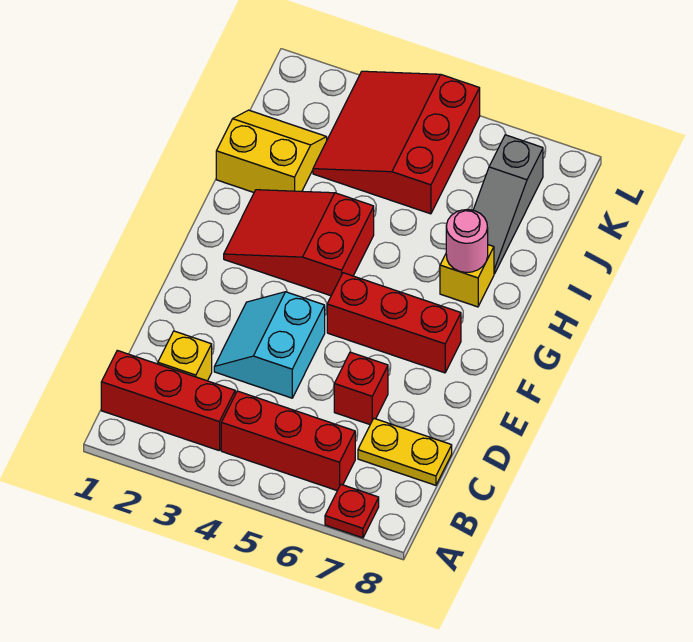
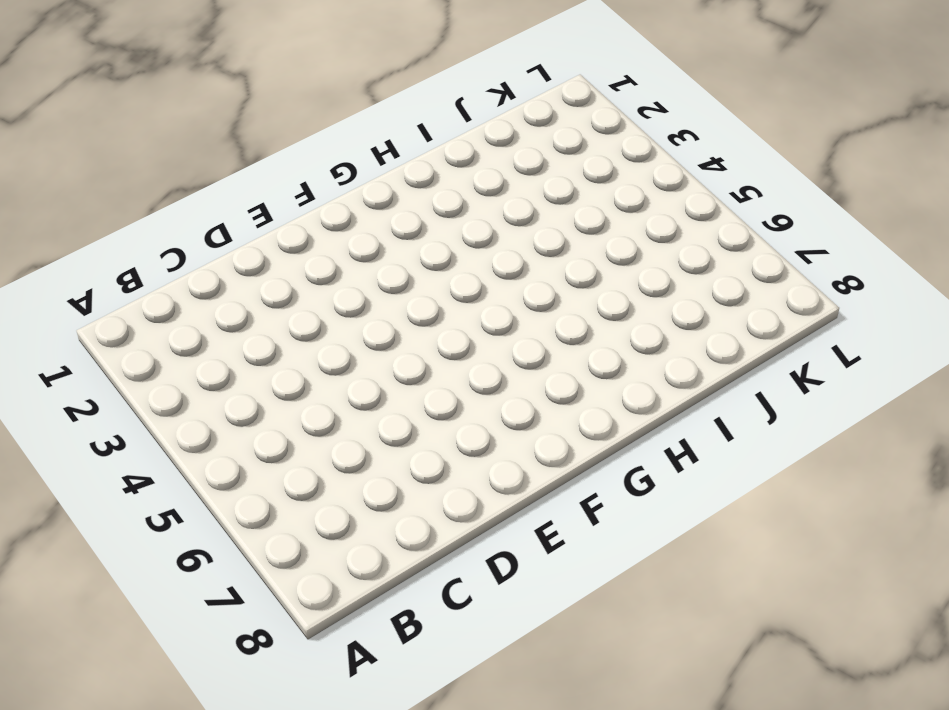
none -> red plate A7 level 1
none -> red brick B1:B3 level 1
none -> red brick B4:B6 level 1

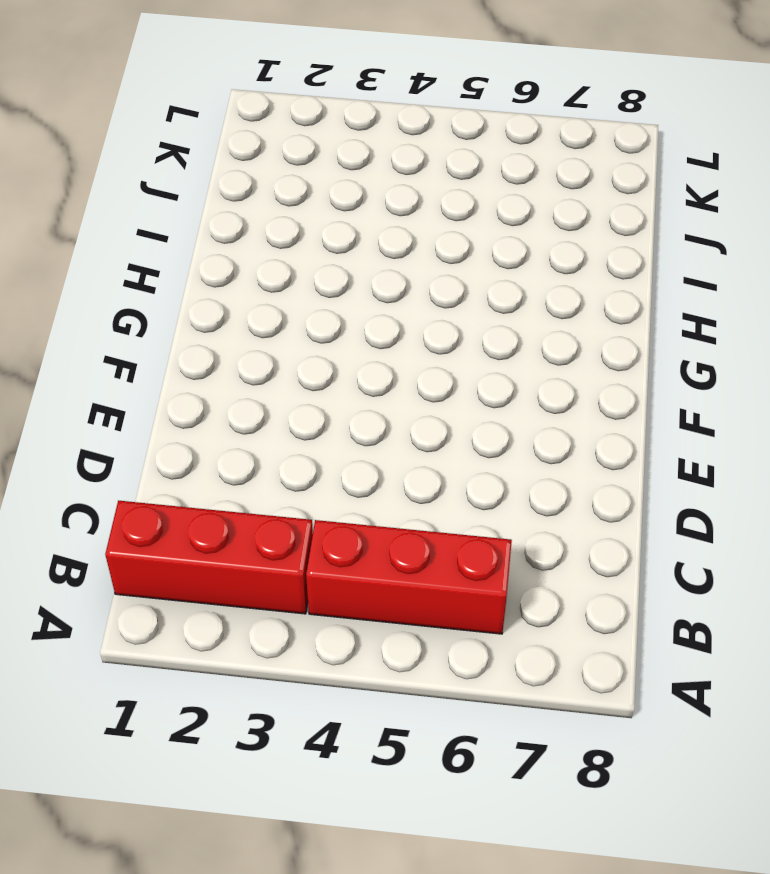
none -> red plate A7 level 1
none -> yellow brick C2 level 1
none -> yellow plate C7:C8 level 1

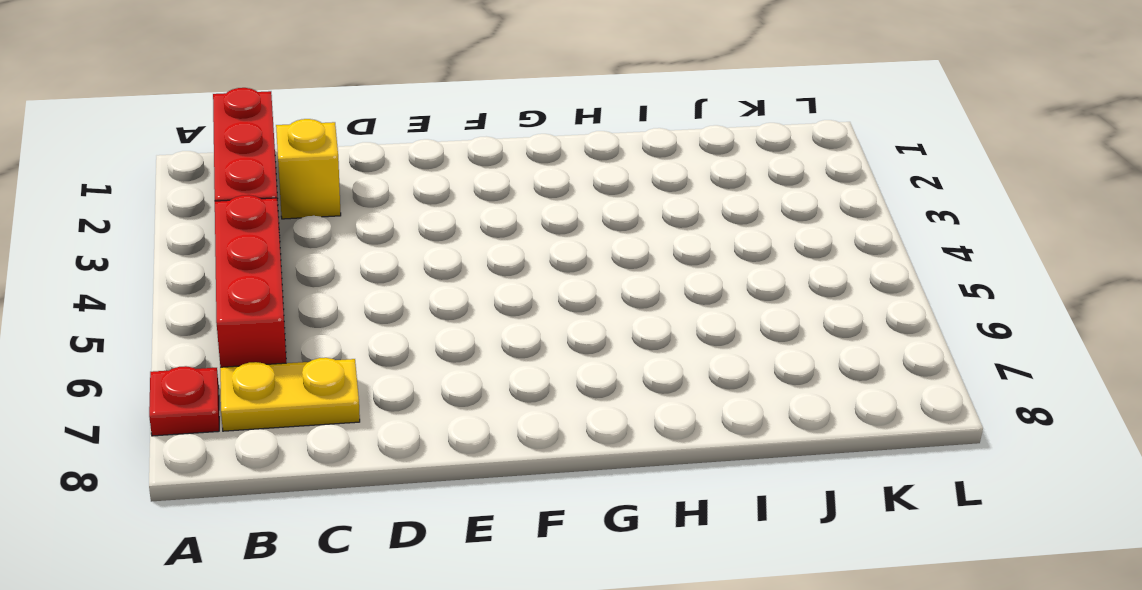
yellow plate B7:C7 level 1 -> yellow plate C7:C8 level 1
none -> cyan slope D3:E4 level 1 top 4
none -> red brick D6 level 1
none -> red brick F5:F7 level 1

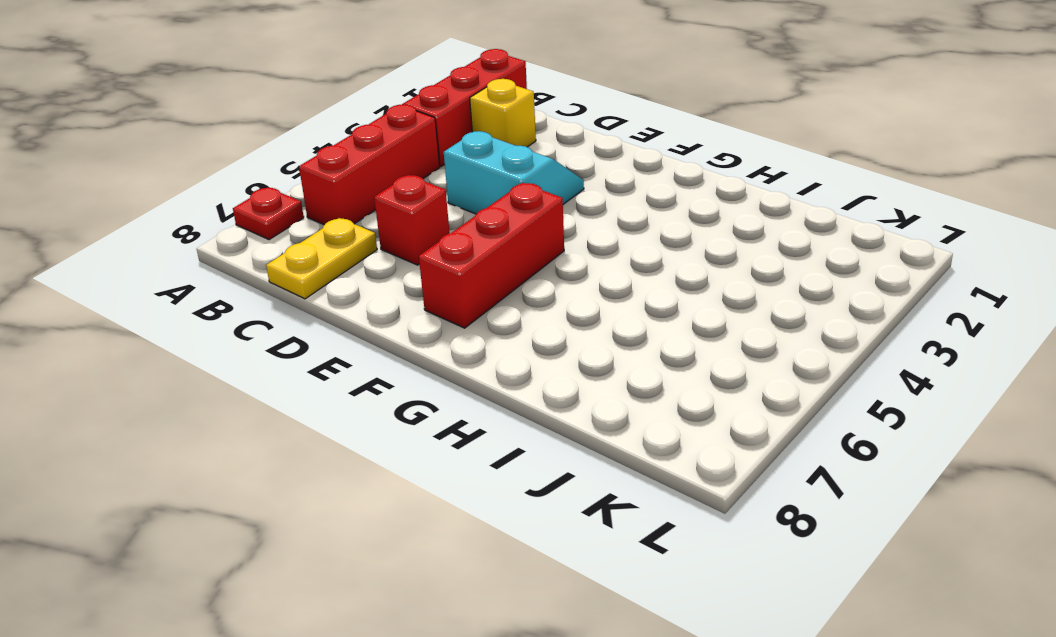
none -> red slope G2:H4 level 1 top 4
none -> yellow brick H7 level 1
none -> yellow slope I1:J2 level 1 top I

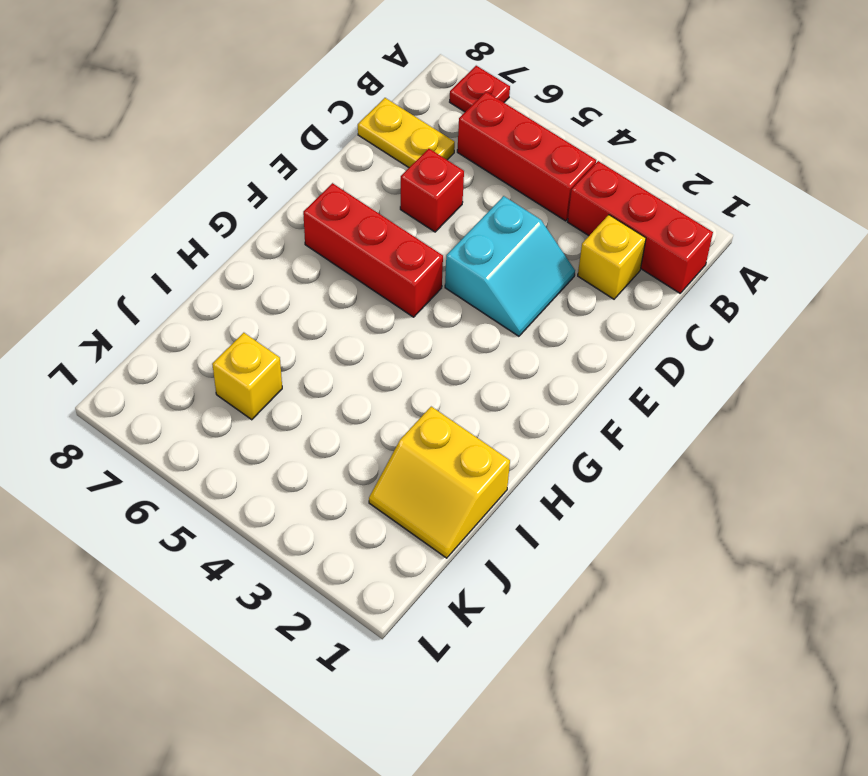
yellow brick J6 level 1 -> yellow brick H7 level 1
none -> red slope G2:H4 level 1 top 4
none -> grey slope I7:K7 level 1 top K
none -> red slope J3:L5 level 1 top 5

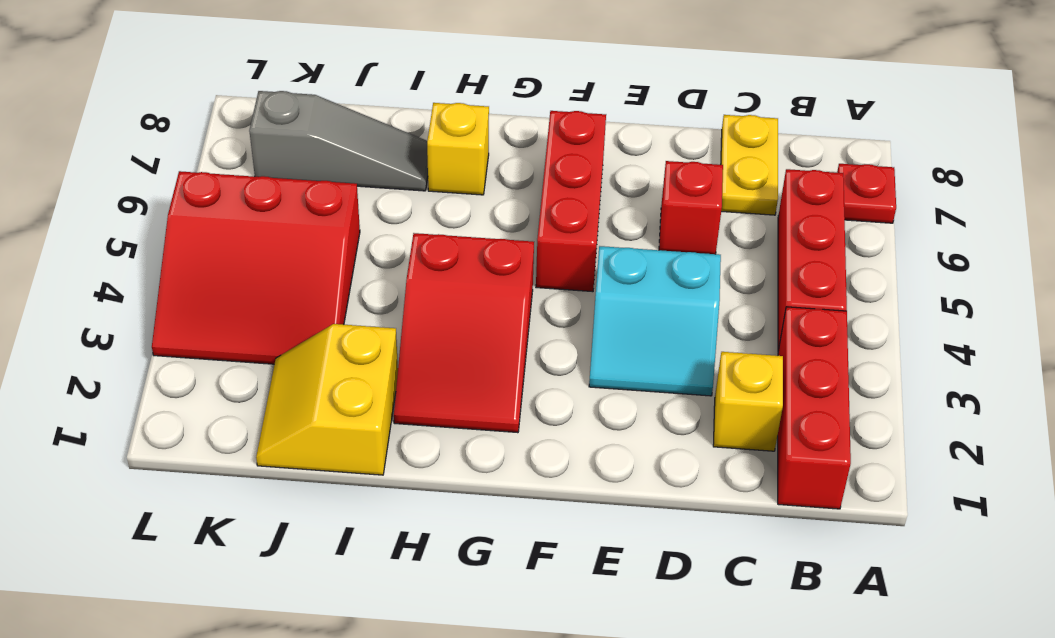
none -> pink round brick H7 level 2

